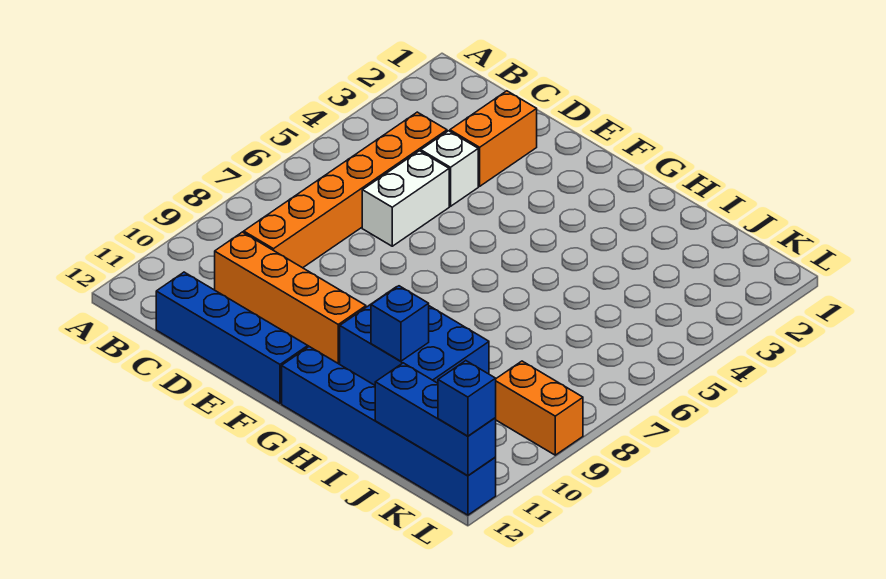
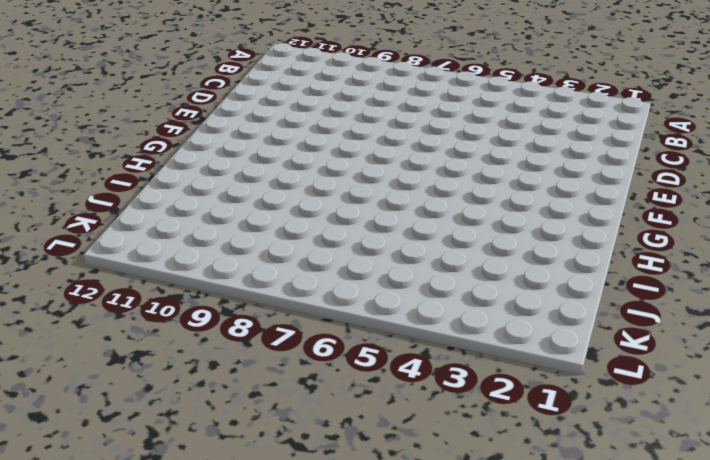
none -> orange brick C4:C9 level 1
none -> orange brick C10:F10 level 1
none -> blue brick C12:F12 level 1

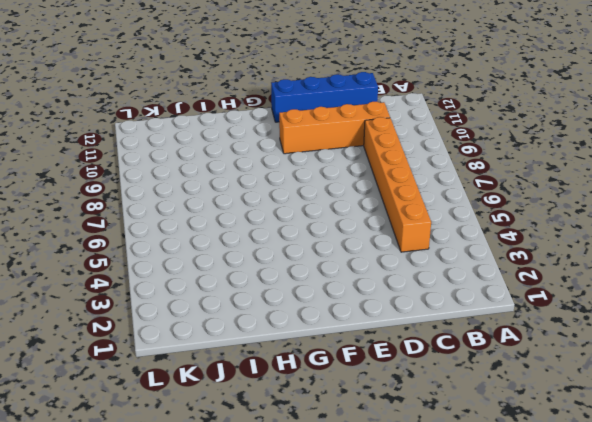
none -> orange brick D2:D3 level 1
none -> white brick D4 level 1
none -> white brick D5:D6 level 1

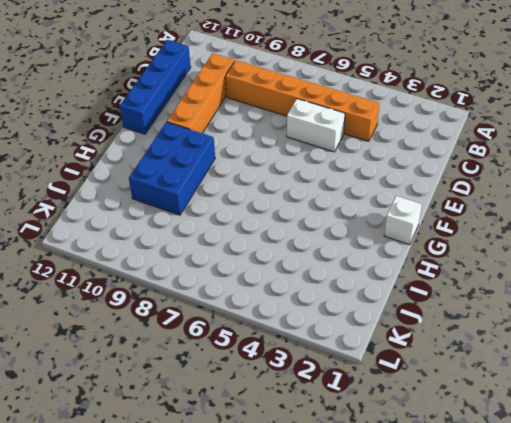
white brick G1 level 1 -> white brick D4 level 1
none -> orange brick D2:D3 level 1
none -> blue brick G12:L12 level 1
none -> orange brick K9:L9 level 1

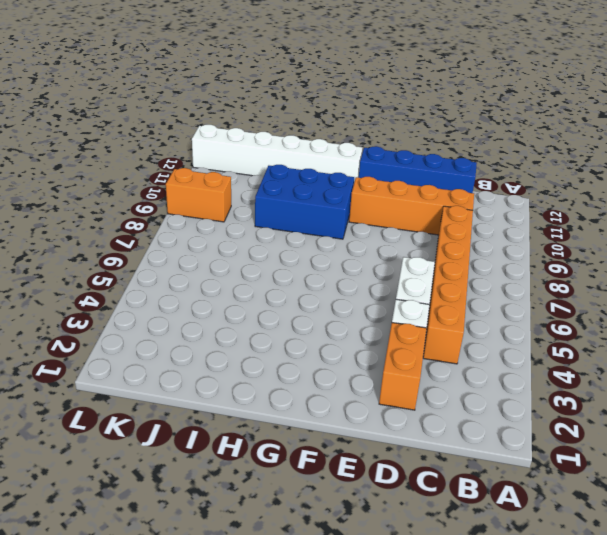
white brick G12:L12 level 1 -> blue brick G12:L12 level 1
none -> blue brick H10 level 2
none -> blue brick J12:L12 level 2
none -> blue brick L12 level 3

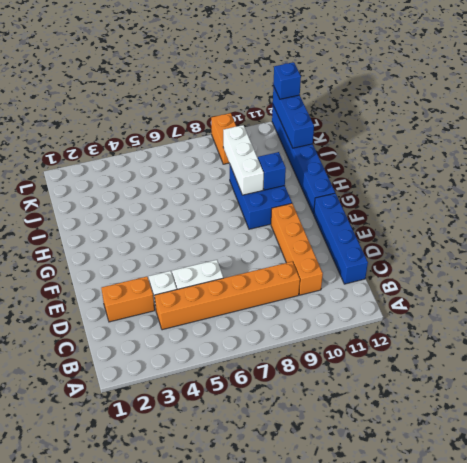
white brick H9:J9 level 2 -> none

